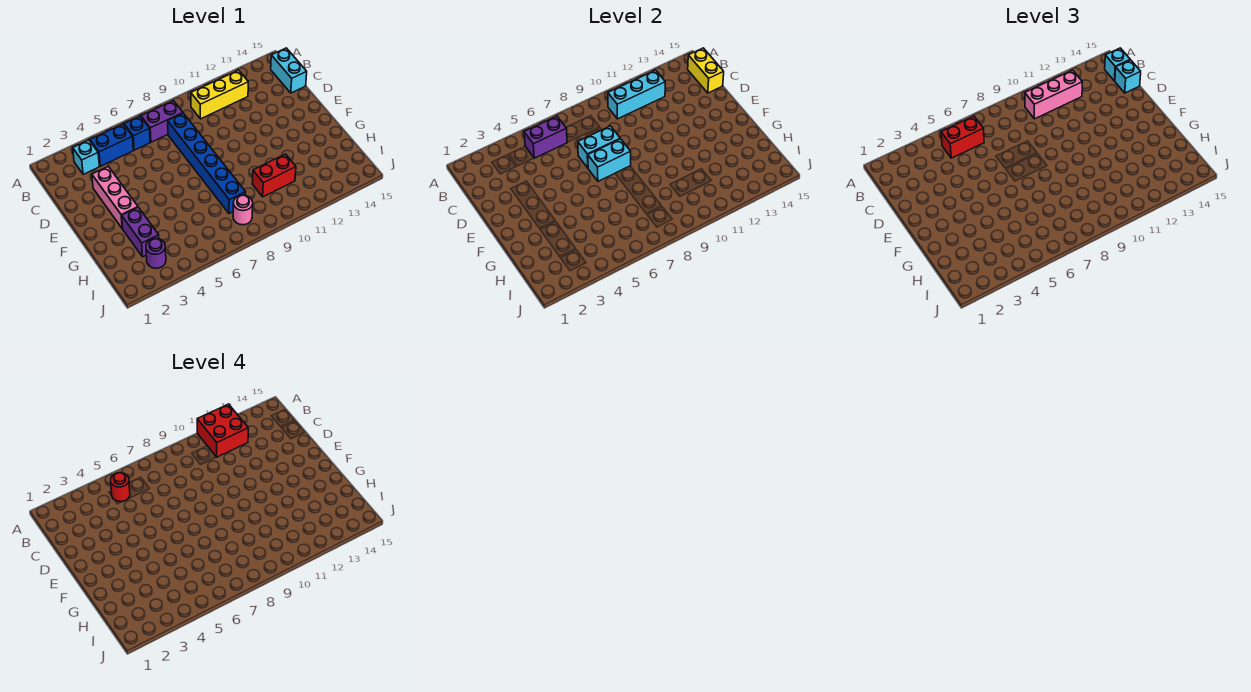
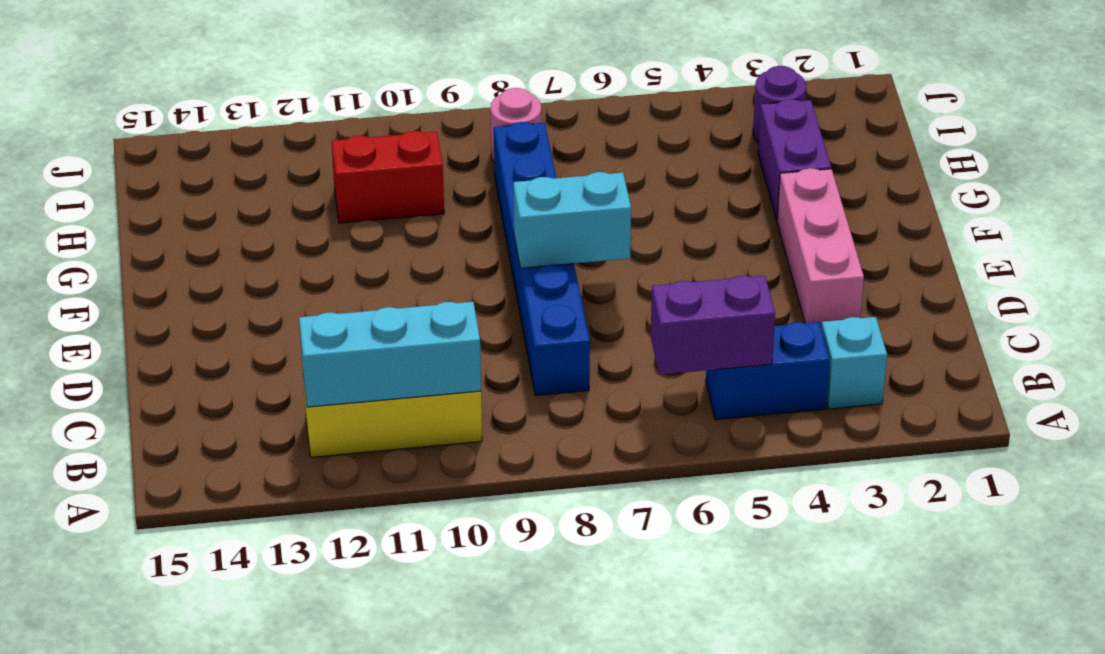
none -> blue brick B6 level 1
none -> purple brick B7:B8 level 1
none -> cyan brick B15:C15 level 1

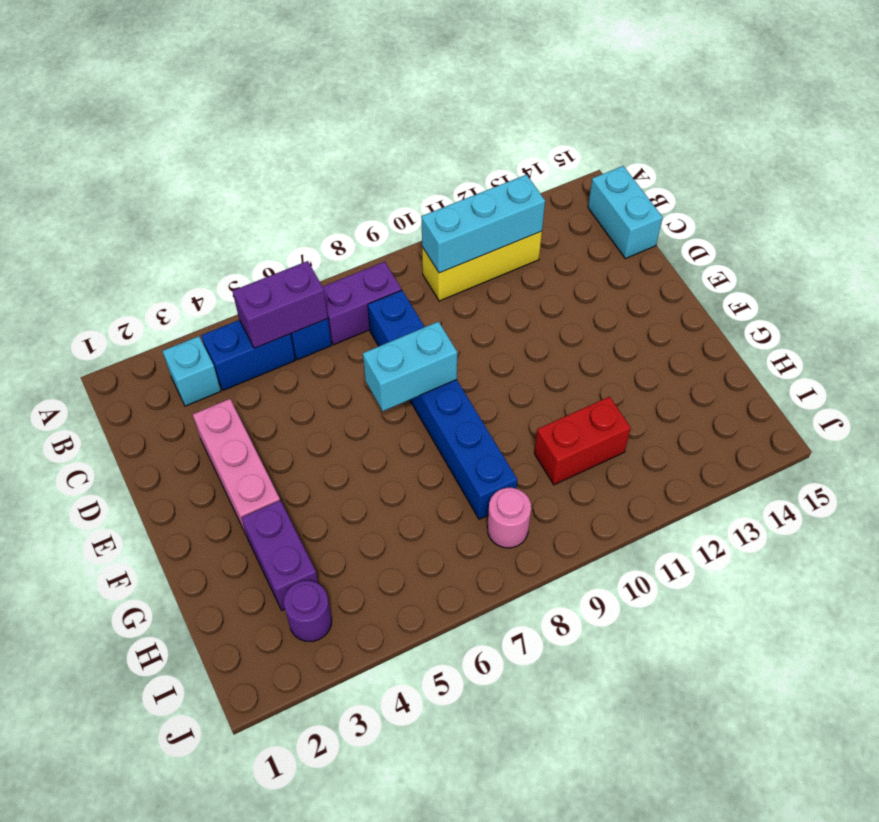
none -> yellow brick B15:C15 level 2
none -> cyan brick D7:D8 level 2
none -> red brick B5:B6 level 3

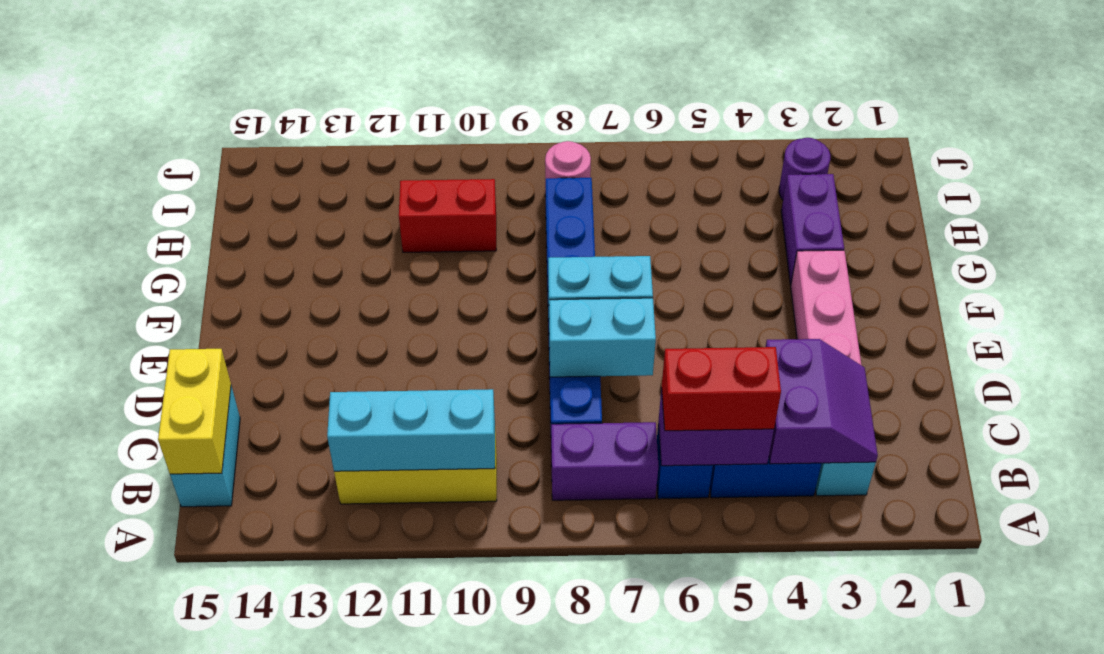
purple slope B3:C4 level 2 top 4 -> none
none -> pink brick B10:B12 level 3
none -> cyan brick B15 level 3
none -> cyan brick C15 level 3

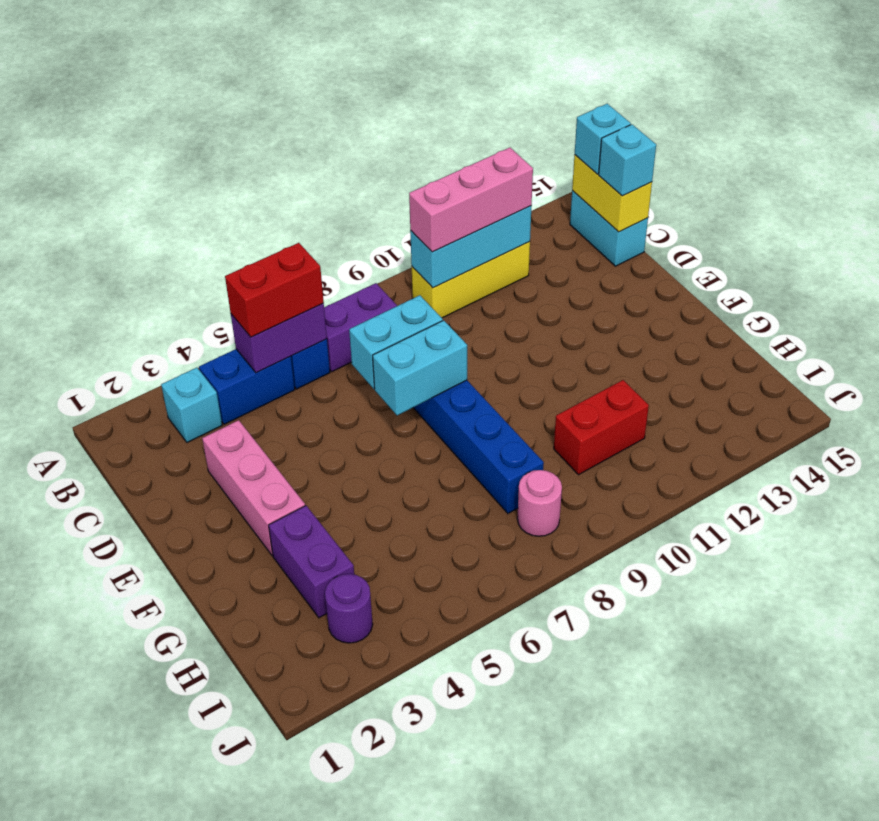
none -> red brick A11:B12 level 4
none -> red round brick B5 level 4

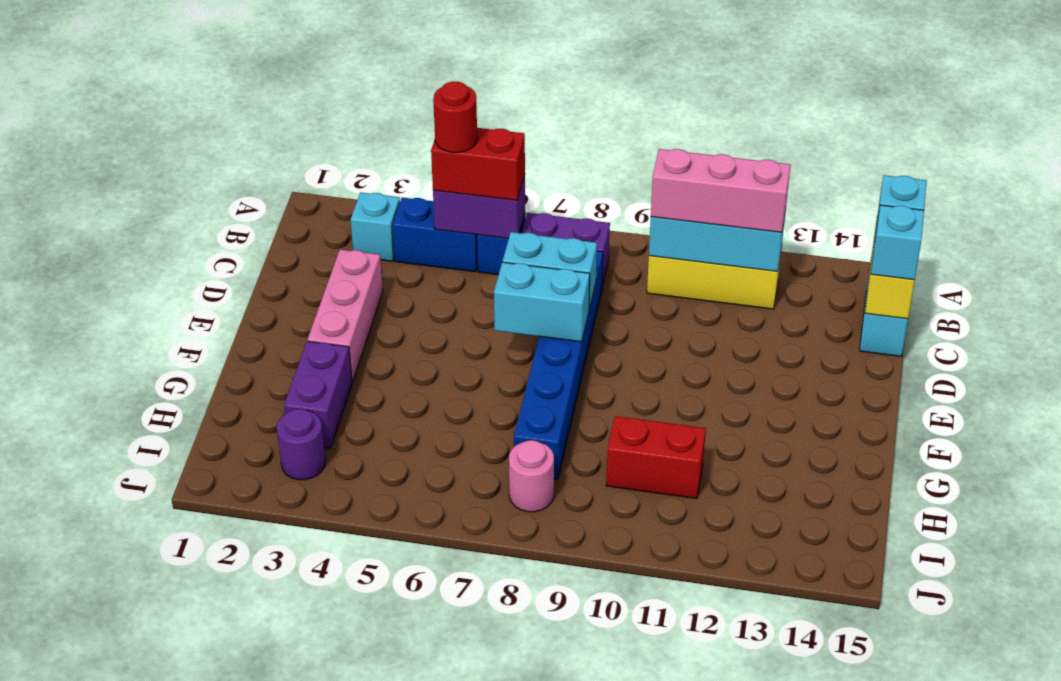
none -> red brick A11:B12 level 4

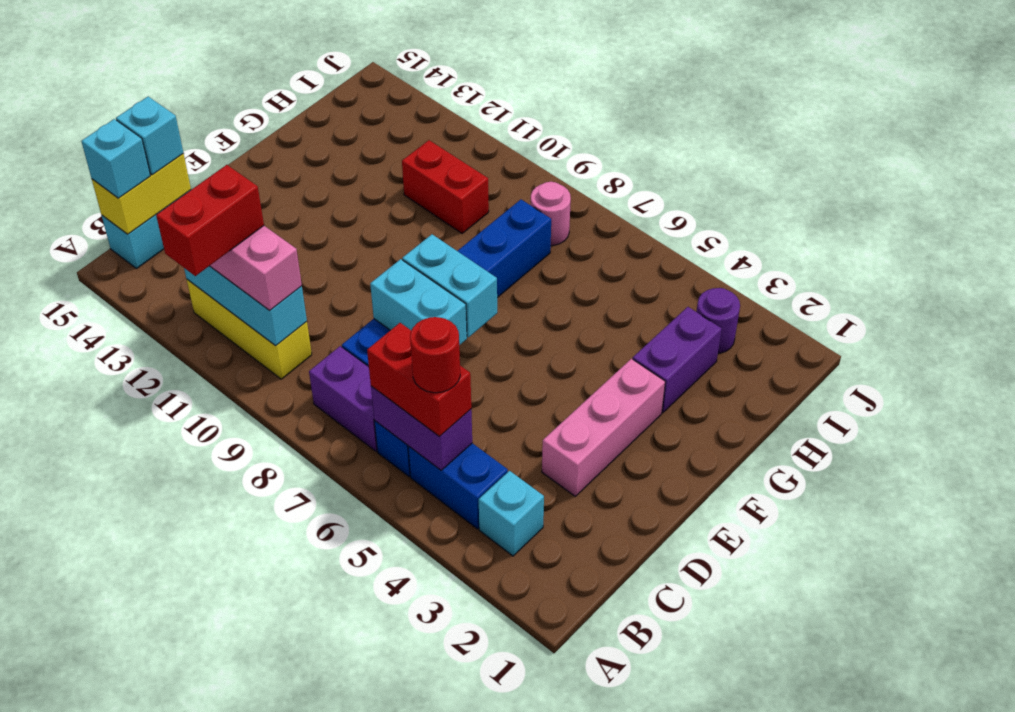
red brick A11:B11 level 4 -> red brick A11:B12 level 4

